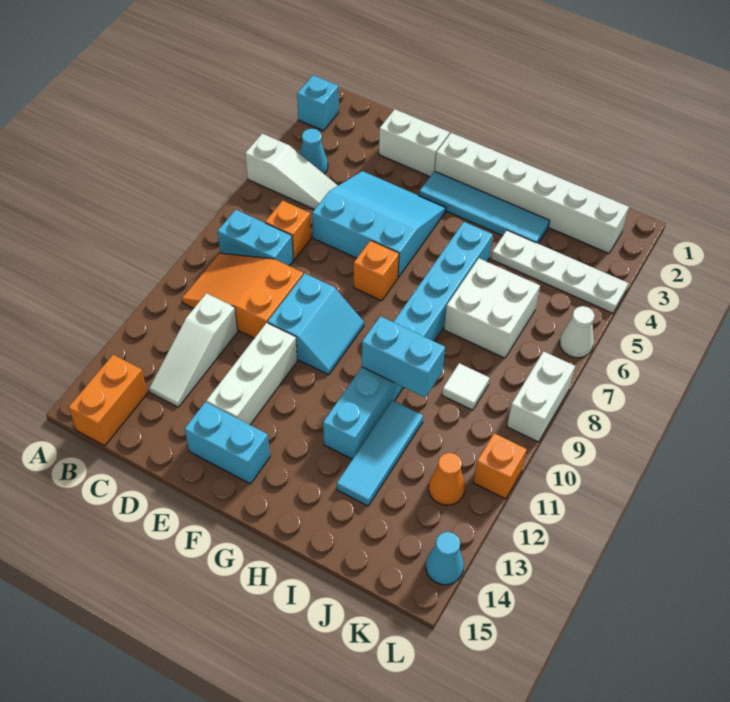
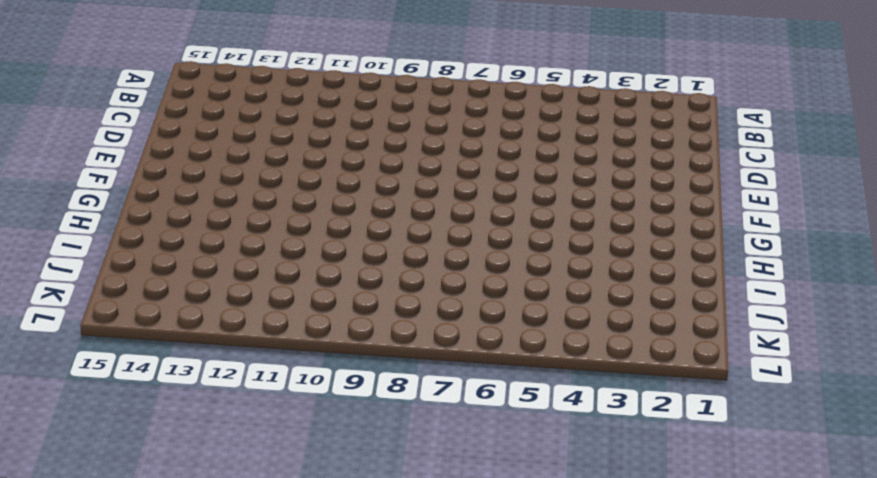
none -> cyan brick A2 level 1
none -> white slope A5:C5 level 1 top A
none -> cyan cone B4 level 1

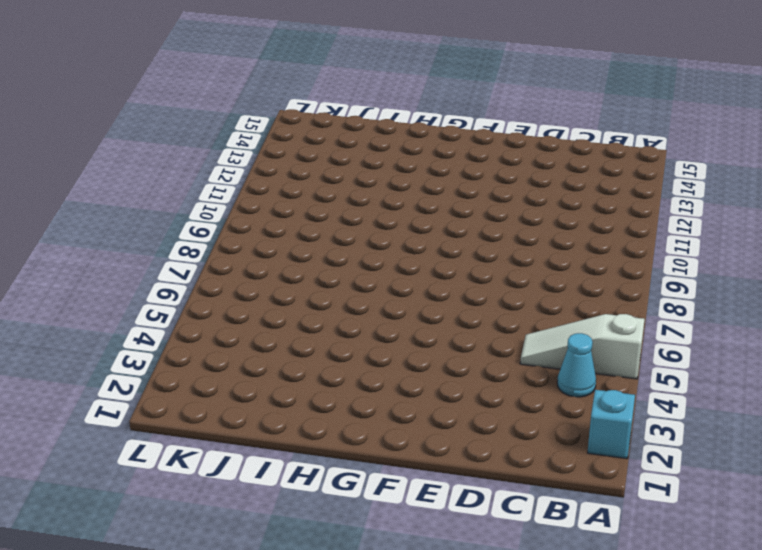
none -> cyan brick B8:C8 level 1
none -> orange slope B9:D10 level 1 top D
none -> orange brick B14:B15 level 1

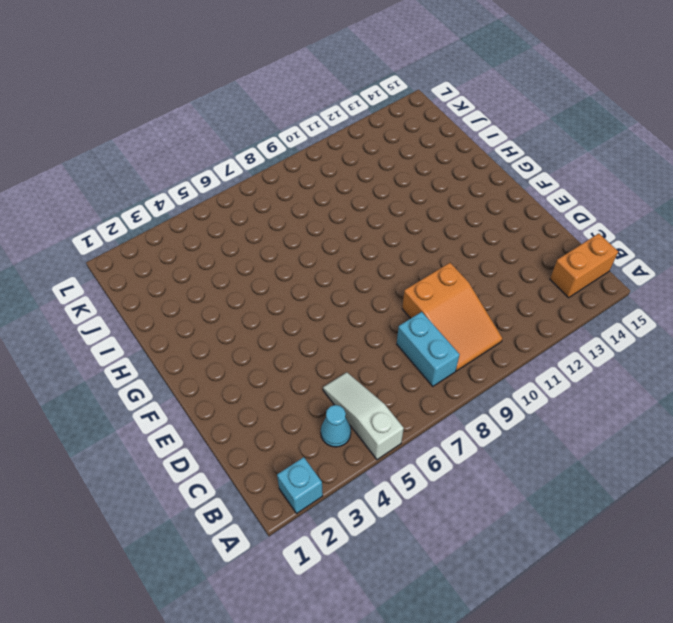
none -> orange brick C7 level 1
none -> white slope C11:C13 level 1 top 11
none -> white brick D2:E2 level 1

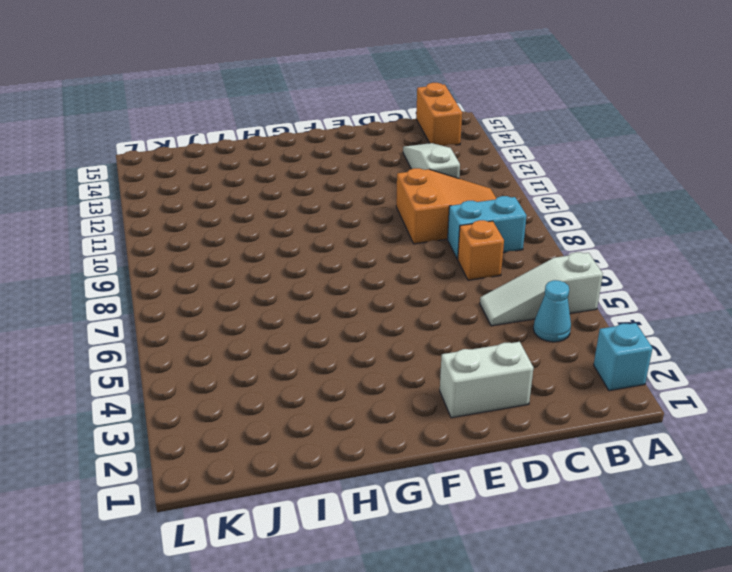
none -> cyan slope D4:F6 level 1 top 6
none -> cyan slope E9:F10 level 1 top E
none -> white brick E11:E13 level 1

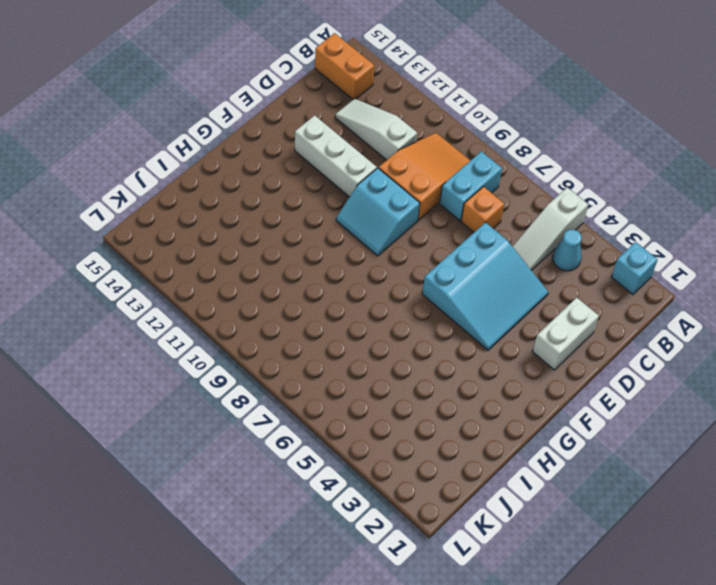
none -> cyan brick E14:F14 level 1
none -> white brick F2:K2 level 1
none -> cyan tile F3:I3 level 1

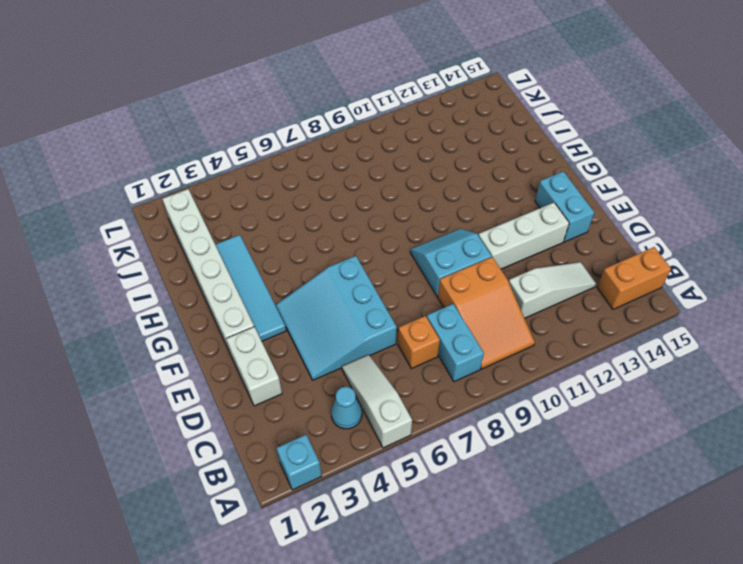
none -> orange brick F7 level 1
none -> cyan brick H5:H12 level 1
none -> white plate I4:L4 level 1

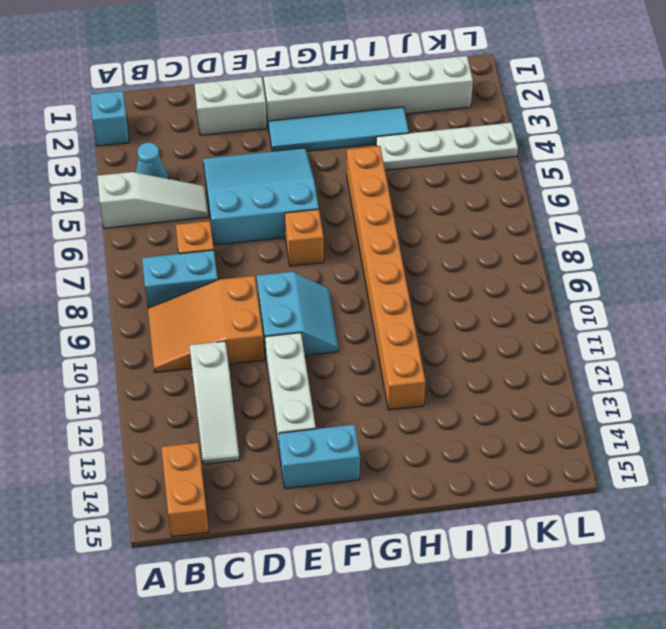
orange brick H5:H12 level 1 -> cyan brick H5:H12 level 1
none -> white brick I6:J7 level 1
none -> cyan tile I11:I13 level 1
none -> white tile J9 level 1

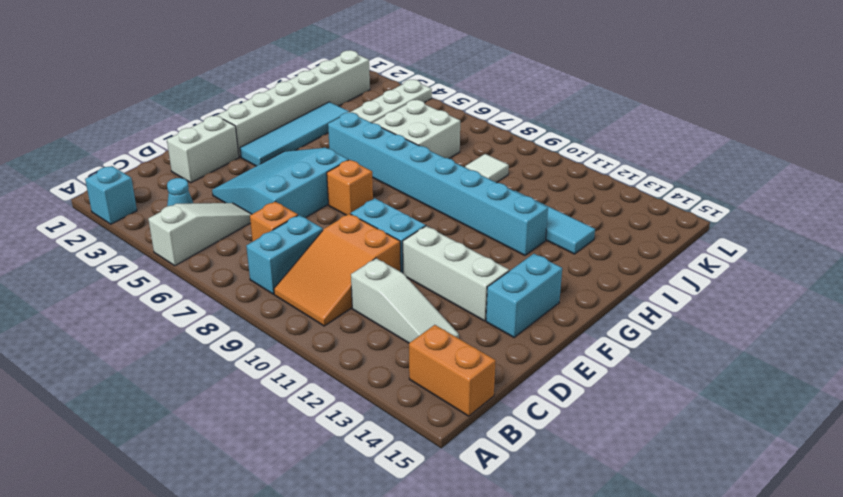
none -> orange cone K12 level 1
none -> white cone L6 level 1
none -> white brick L8:L9 level 1

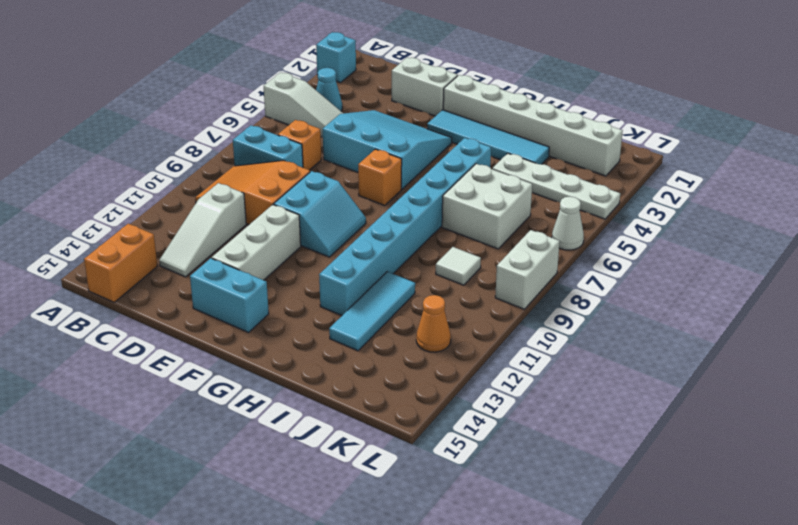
none -> orange brick L11 level 1
none -> cyan cone L14 level 1
none -> cyan brick H10:I10 level 2

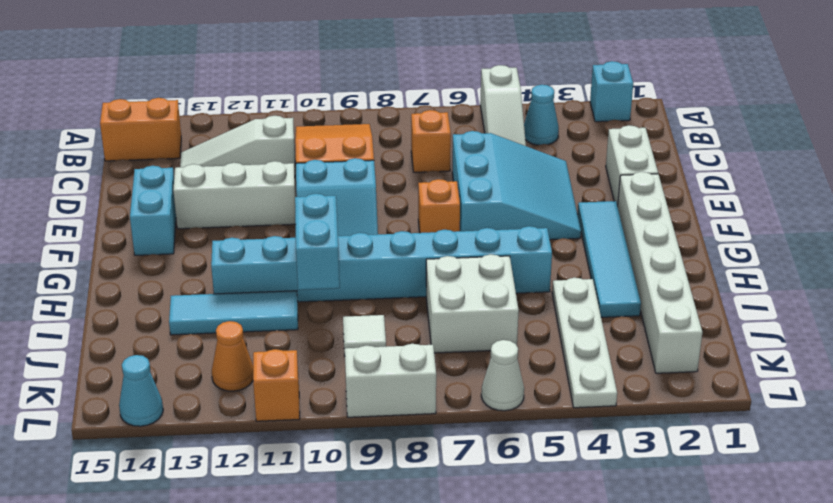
none -> cyan brick B8:C8 level 1

